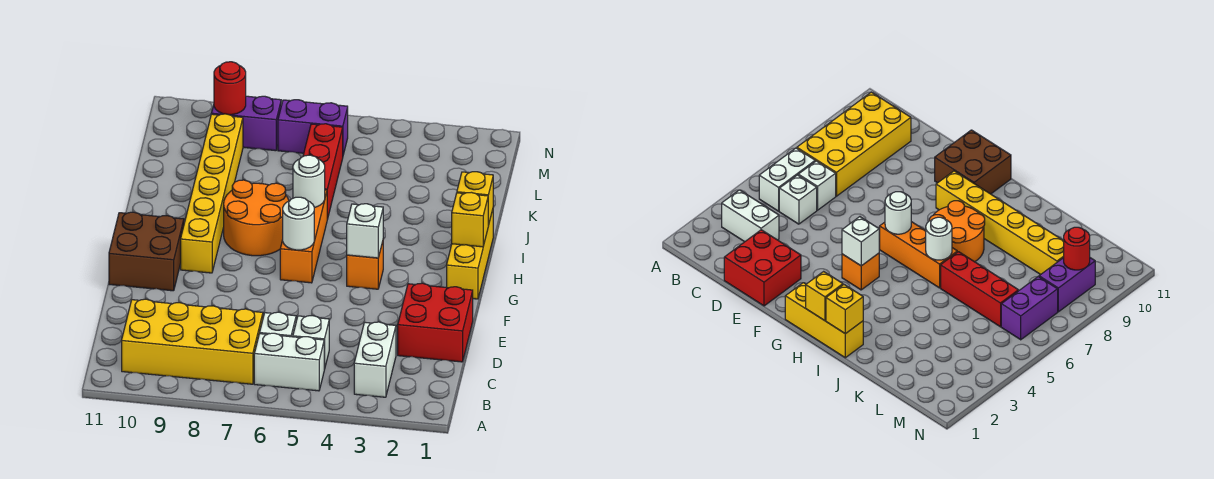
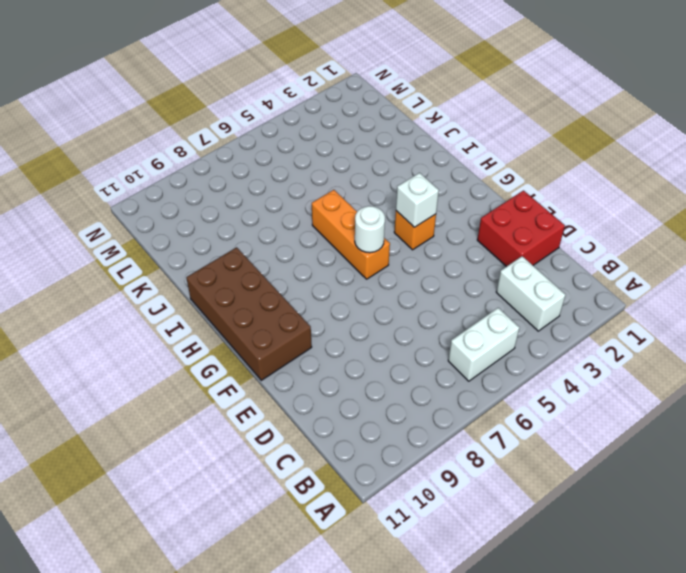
brown brick F10:I11 level 1 -> brown brick F10:G11 level 1
none -> yellow brick B7:C10 level 1
none -> white brick C5 level 1
none -> white brick C6 level 1

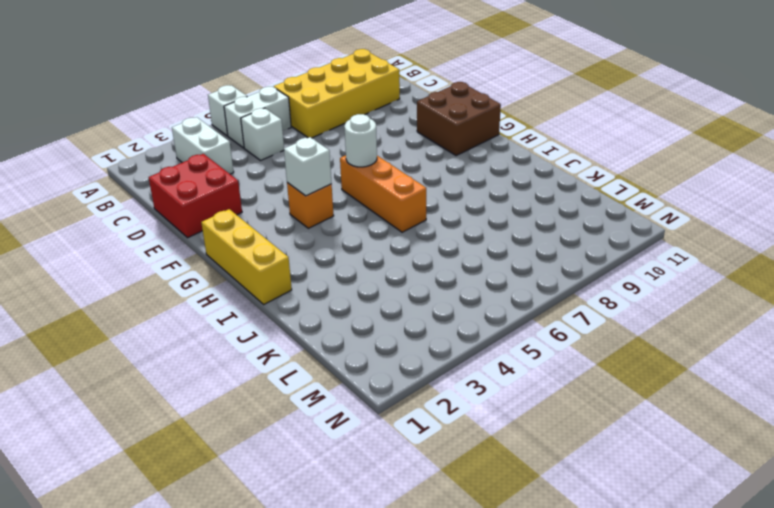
white brick A5 level 1 -> white brick C6 level 1
none -> yellow brick G9:L9 level 1
none -> orange round brick H7:I8 level 1
none -> red brick J6:L6 level 1

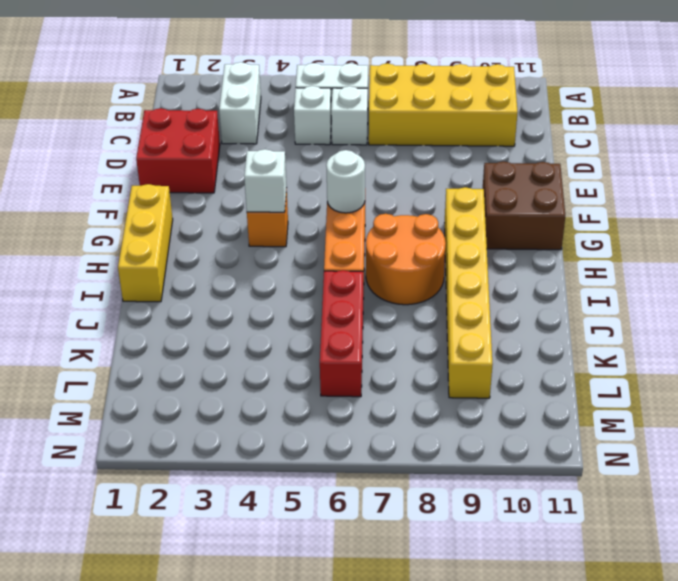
none -> purple brick M6:M7 level 1
none -> purple brick M8:M9 level 1
none -> yellow brick H1 level 2

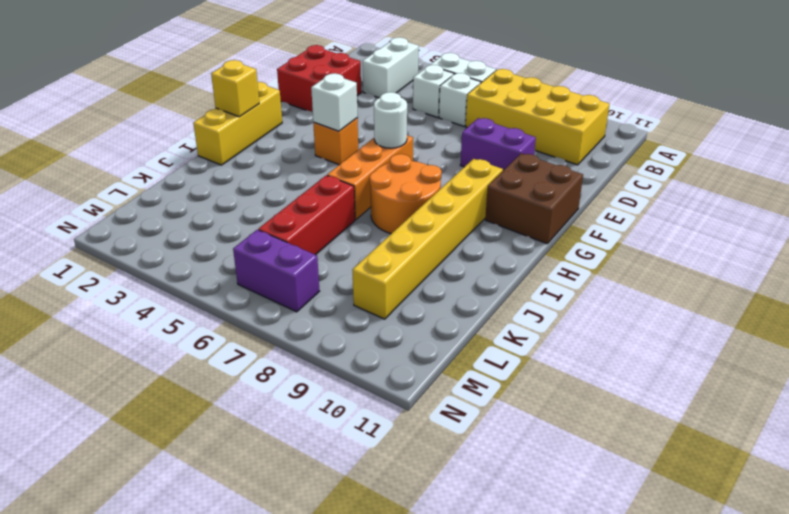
purple brick E8:E9 level 1 -> purple brick M8:M9 level 1
none -> yellow brick I1 level 2
none -> white round brick I6 level 2
none -> red round brick M9 level 2

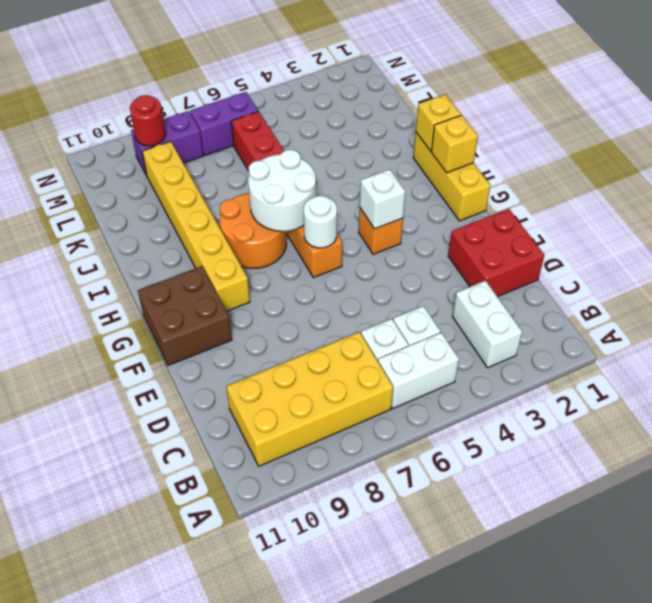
white round brick H6:I7 level 2 -> white round brick I6 level 2

